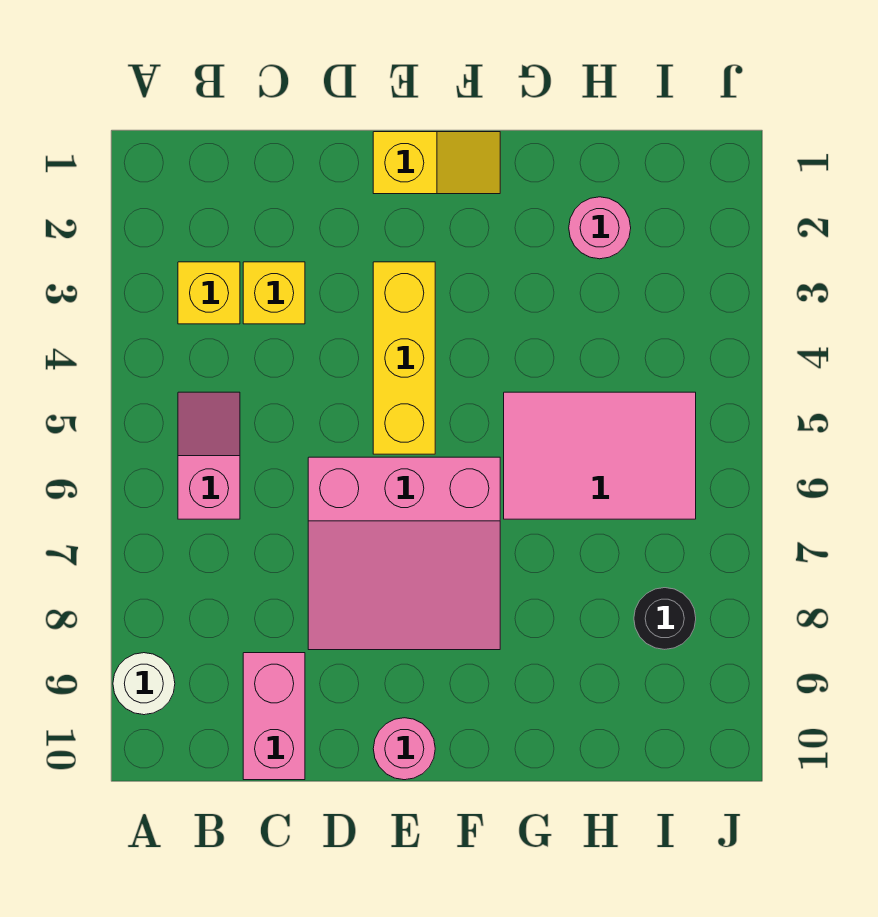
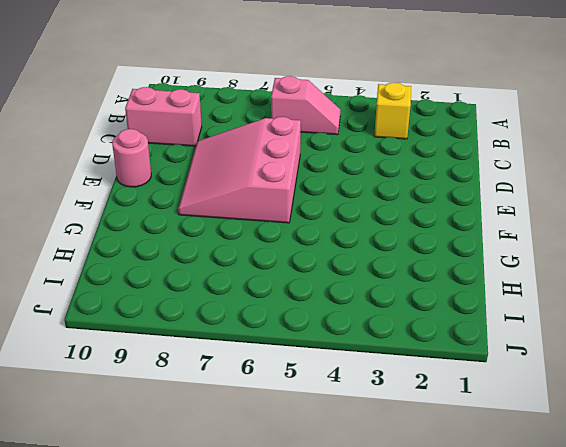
none -> white round brick A9 level 1
none -> yellow brick C3 level 1
none -> yellow slope E1:F1 level 1 top E

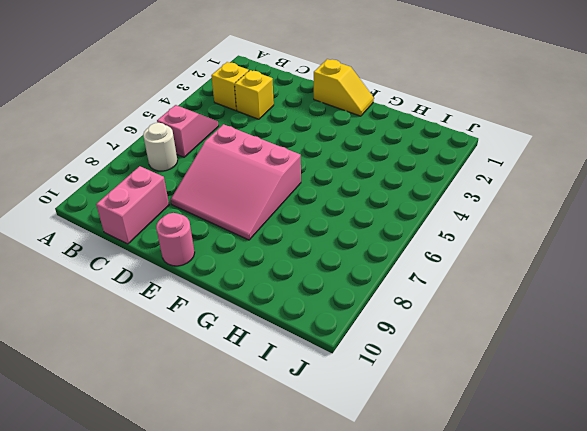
white round brick B7 level 1 -> white round brick A9 level 1
none -> yellow brick E3:E5 level 1
none -> pink tile G5:I6 level 1
none -> pink round brick H2 level 1

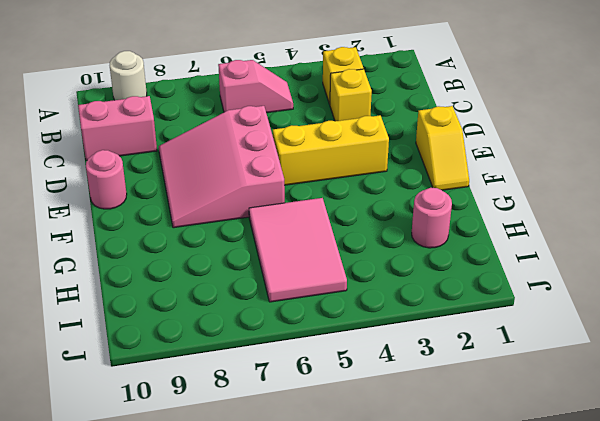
none -> black round brick I8 level 1

